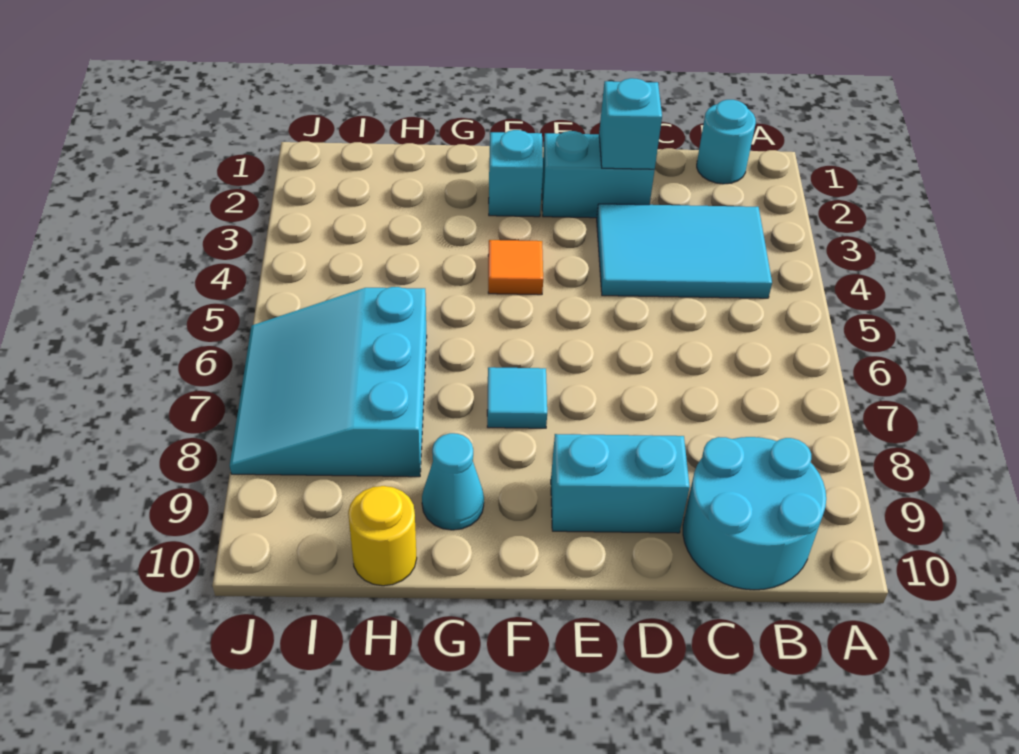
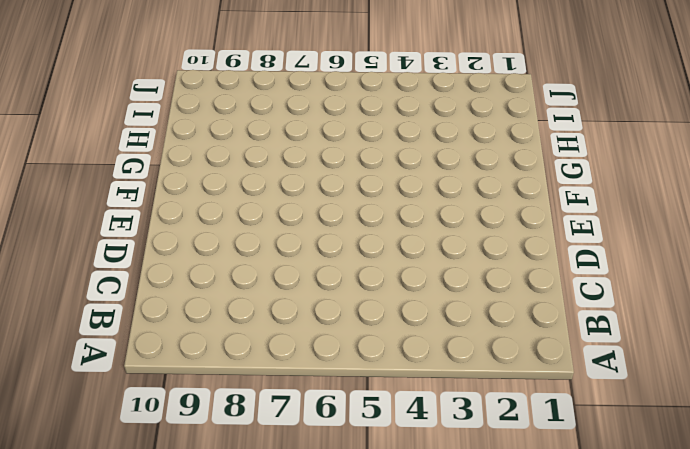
none -> cyan round brick B1 level 1
none -> cyan tile B3:D4 level 1
none -> cyan round brick B9:C10 level 1

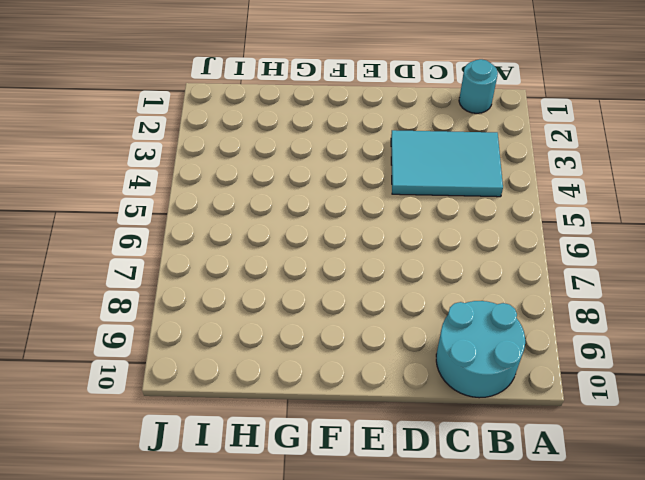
none -> cyan brick D2:E2 level 1
none -> cyan brick D9:E9 level 1
none -> cyan brick F2 level 1

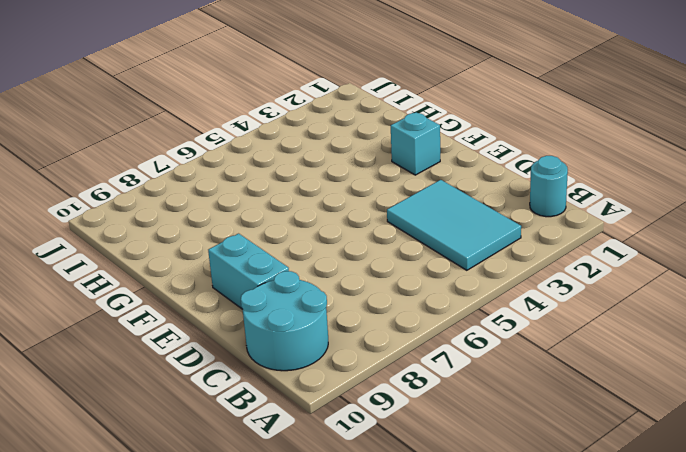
none -> cyan brick D2:E2 level 1
none -> orange tile F4 level 1
none -> cyan tile F7 level 1

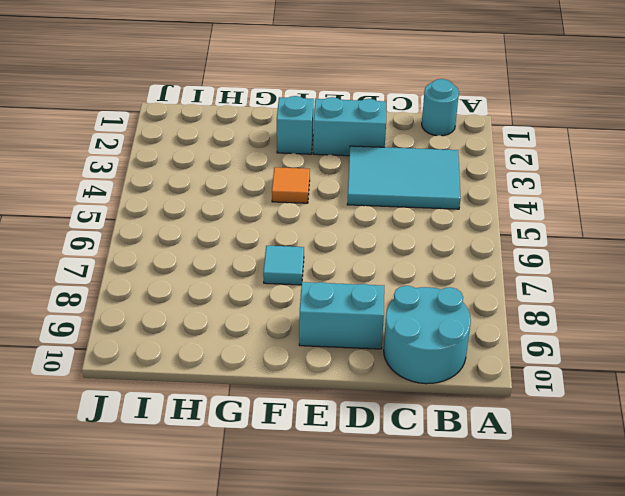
none -> cyan cone G9 level 1
none -> cyan slope H6:J8 level 1 top H
none -> yellow round brick H10 level 1

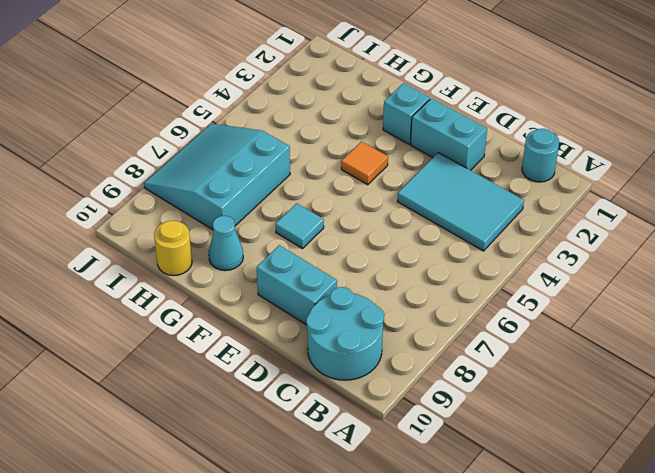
none -> cyan brick D2 level 2

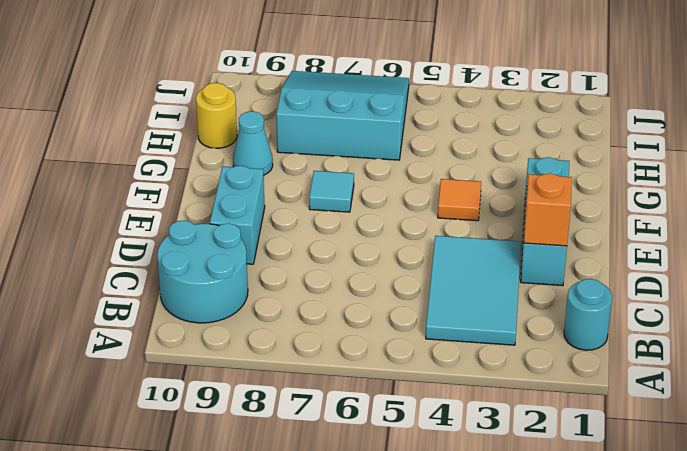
orange brick D2 level 2 -> cyan brick D2 level 2

